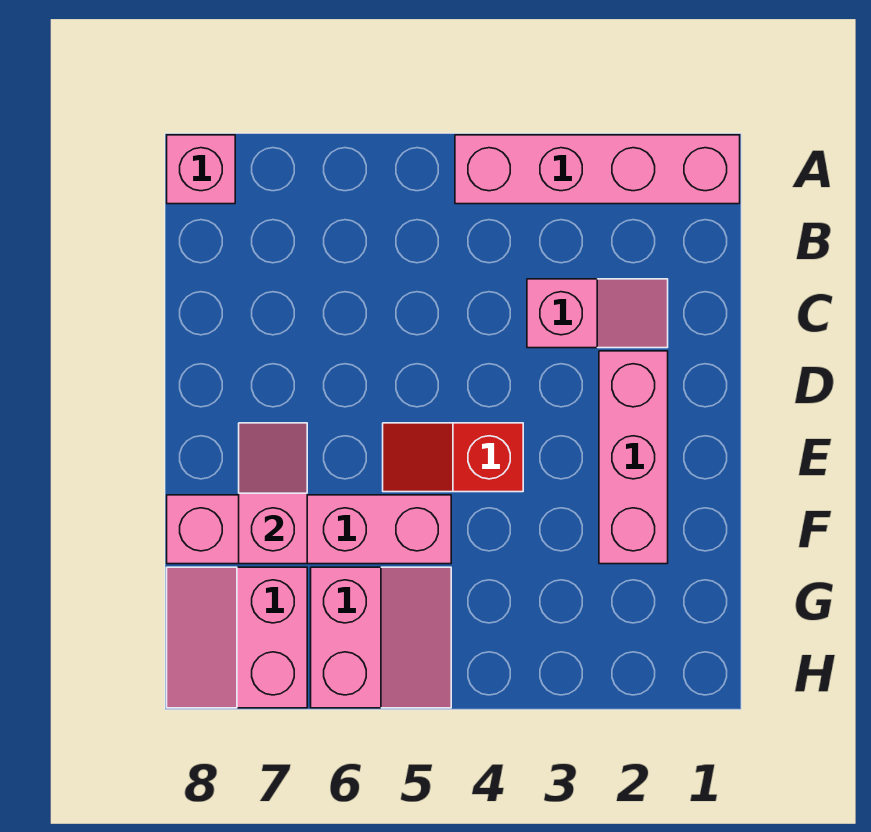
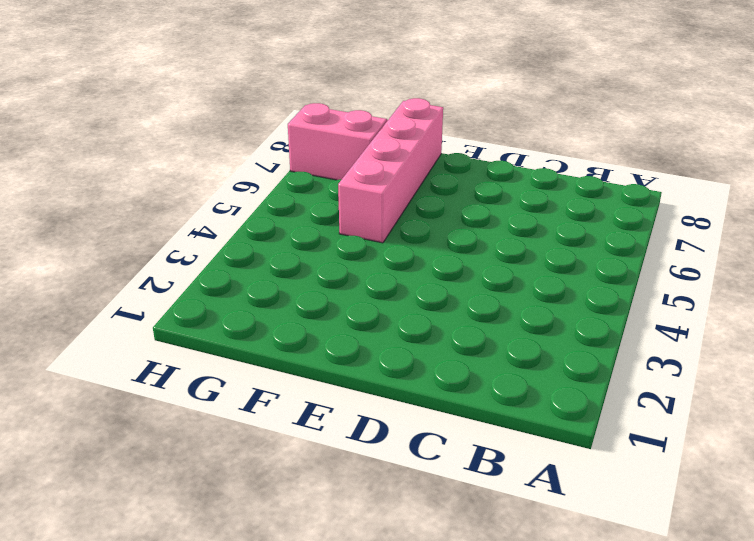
none -> pink brick A1:A4 level 1
none -> pink brick A8 level 1

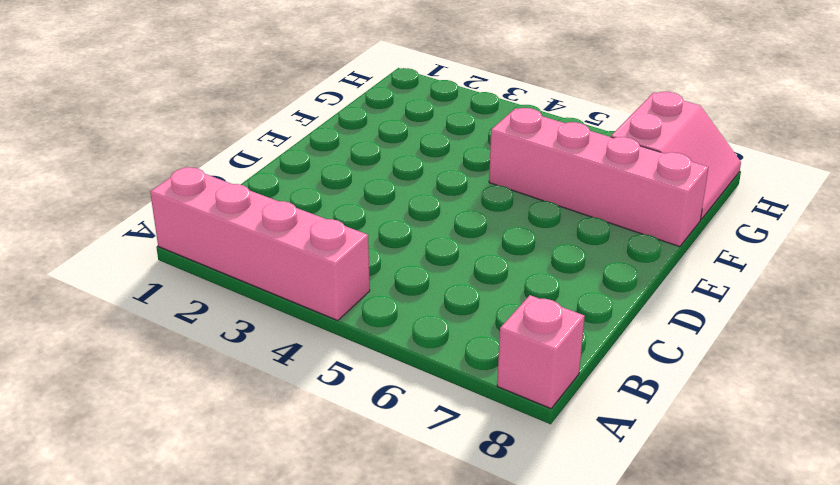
none -> pink slope C2:C3 level 1 top 3
none -> pink brick D2:F2 level 1

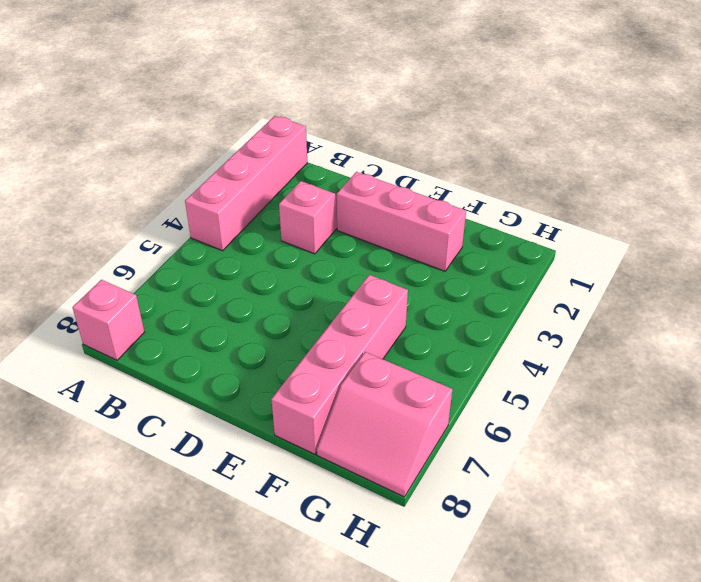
none -> red slope E4:E5 level 1 top 4
none -> pink slope G5:H6 level 1 top 6

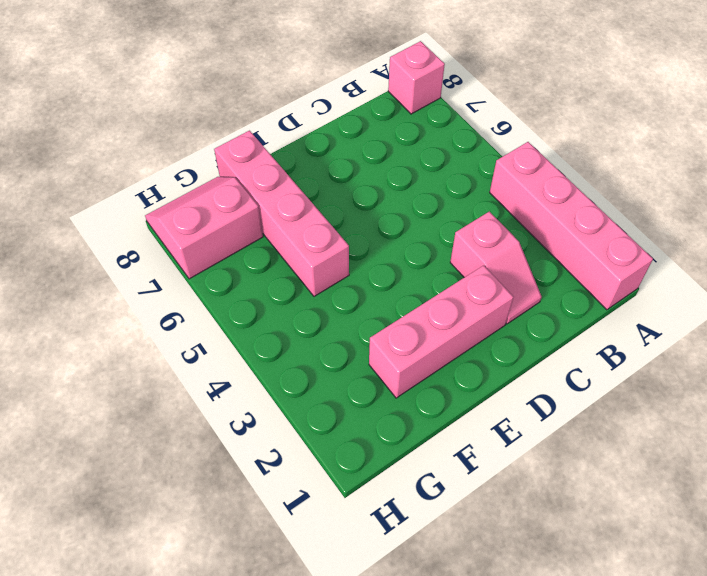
none -> red slope E4:E5 level 1 top 4
none -> pink slope G5:H6 level 1 top 6

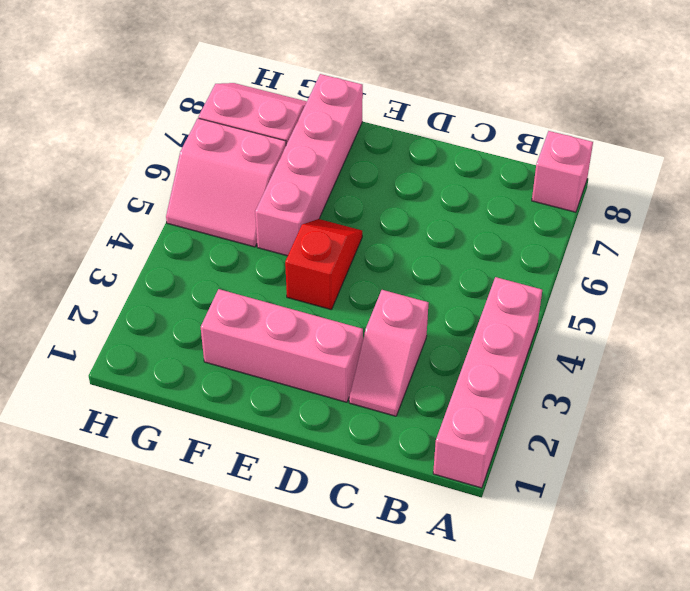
none -> pink slope E7:F7 level 2 top F

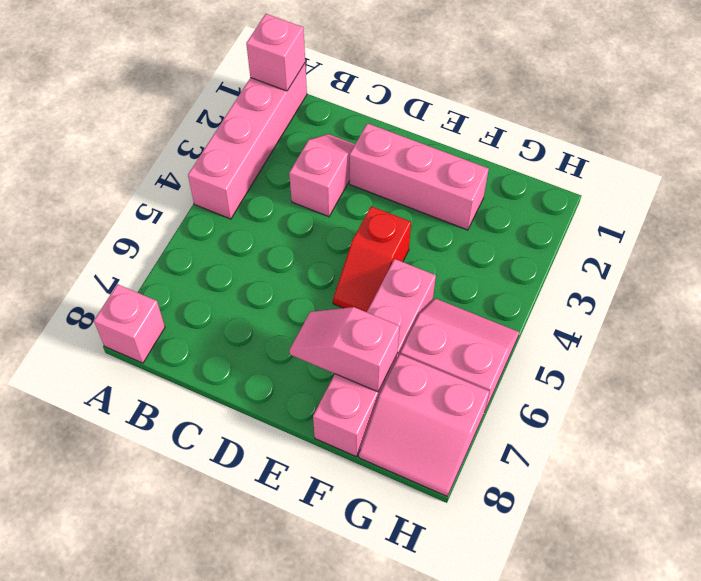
pink brick A1 level 2 -> none

